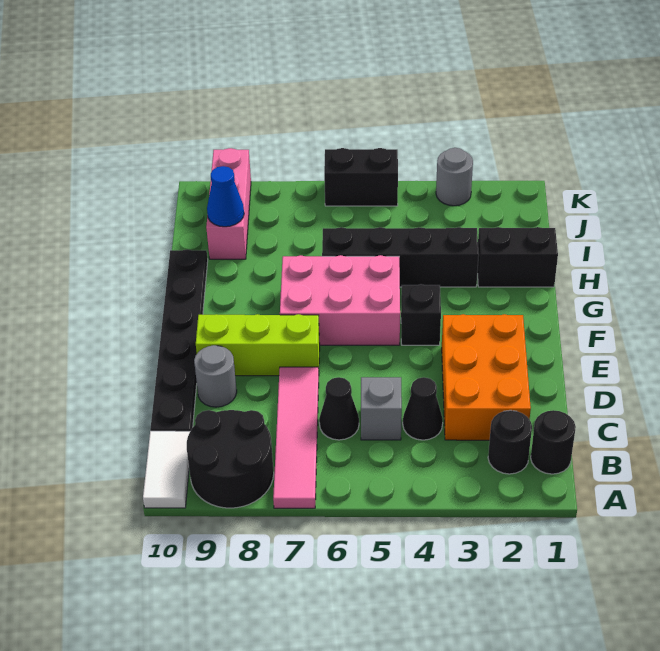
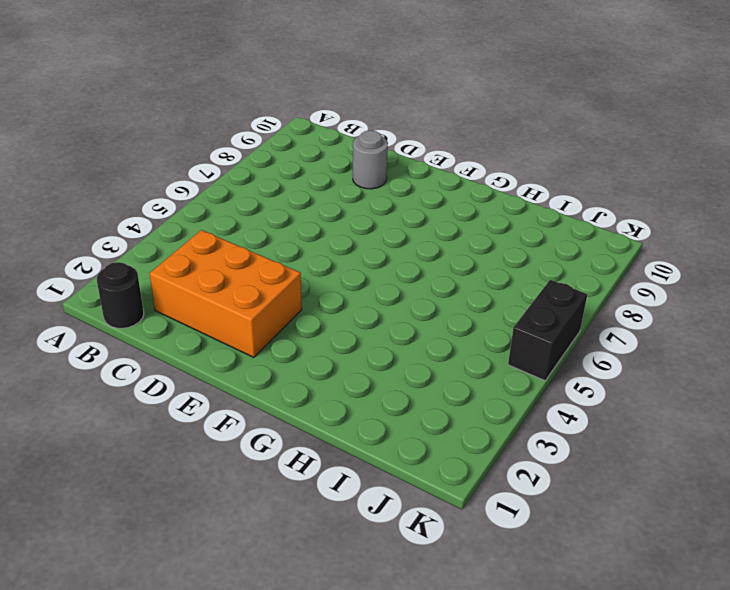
none -> pink tile A7:D7 level 1
none -> black round brick A8:B9 level 1
none -> white tile A10:B10 level 1

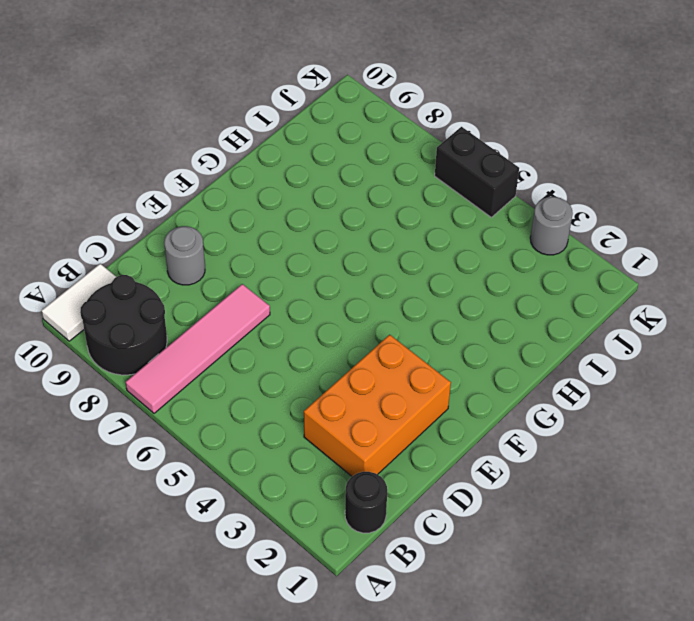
none -> black round brick B2 level 1
none -> black cone C4 level 1
none -> grey brick C5 level 1

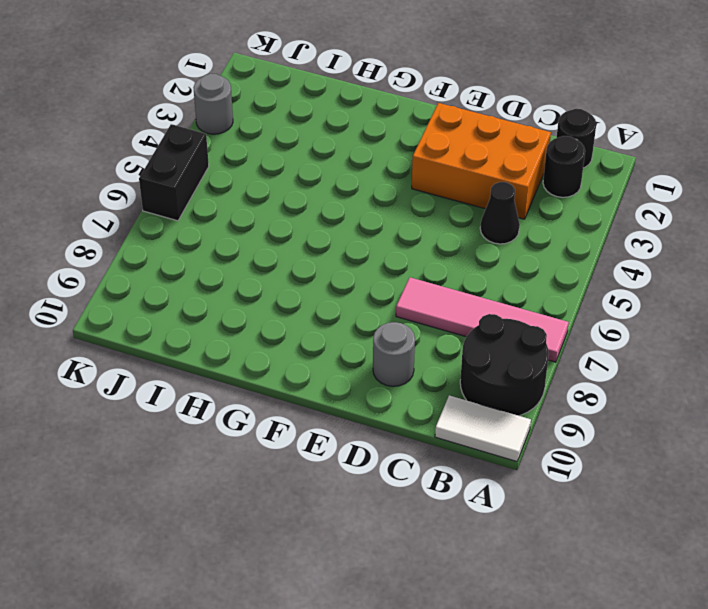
none -> grey brick C5 level 1
none -> black cone C6 level 1
none -> black plate C10:H10 level 1

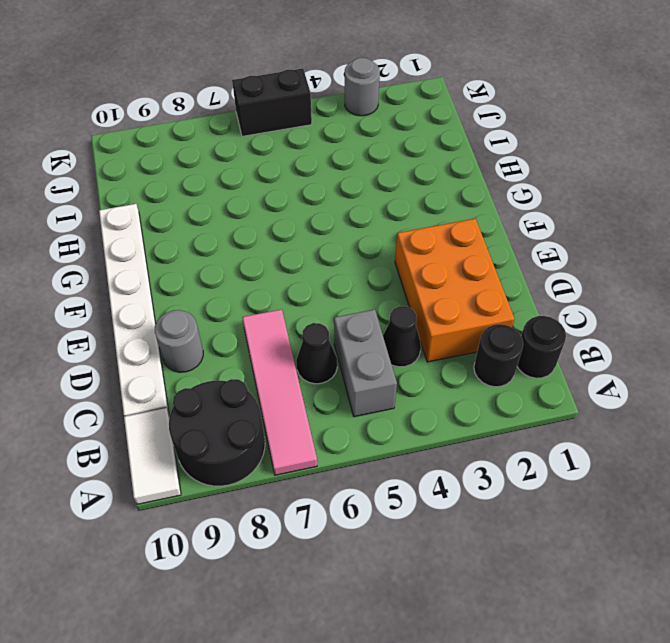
grey brick B5:C5 level 1 -> grey brick C5 level 1
white plate C10:H10 level 1 -> black plate C10:H10 level 1
none -> lime brick E7:E9 level 1
none -> black brick F4 level 1
none -> pink brick F5:G7 level 1

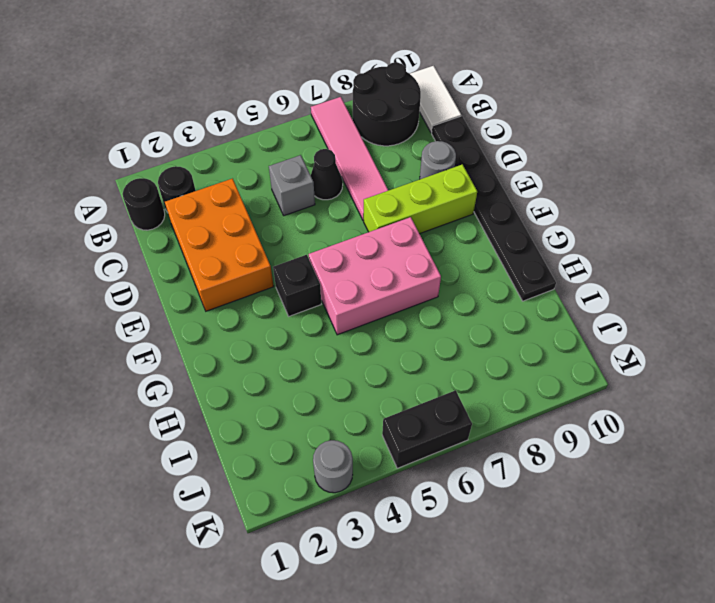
none -> black cone C4 level 1
none -> black brick H1:H2 level 1
none -> black brick H3:H6 level 1

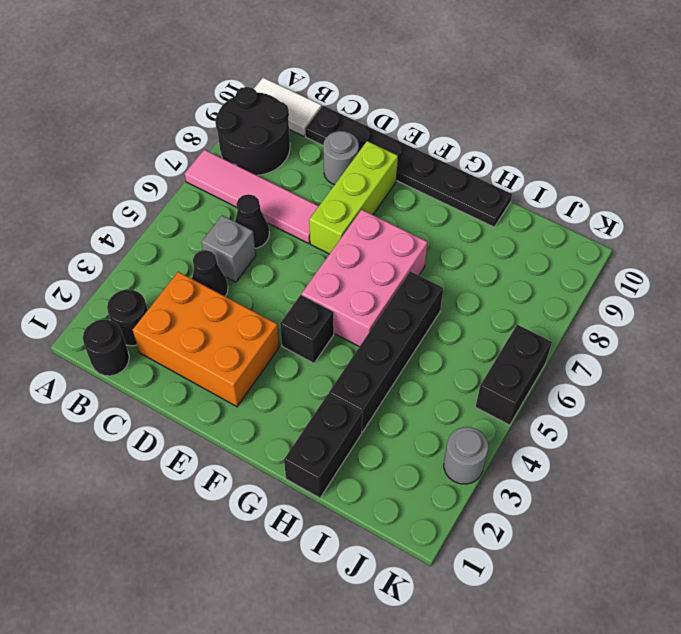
none -> pink brick I9:K9 level 1
none -> blue cone I9 level 2

